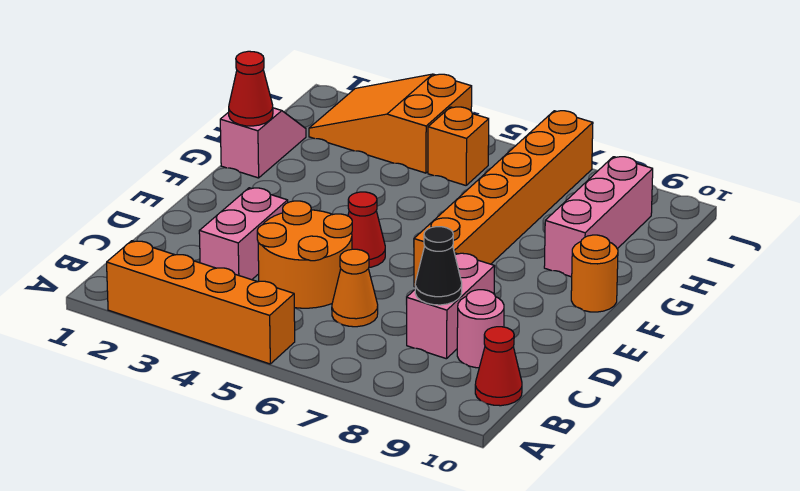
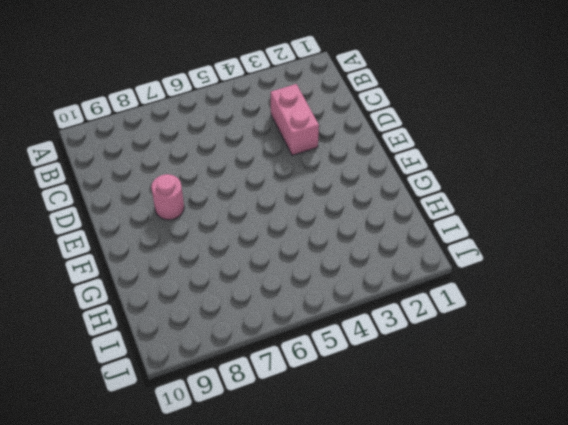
pink round brick E8 level 1 -> pink round brick C9 level 1
none -> orange brick A2:A5 level 1
none -> red cone B10 level 1
none -> orange round brick C4:D5 level 1

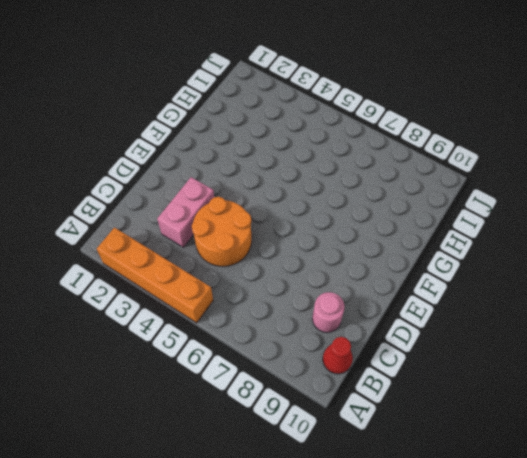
none -> orange cone C6 level 1
none -> pink brick C8:D8 level 1
none -> red cone E5 level 1

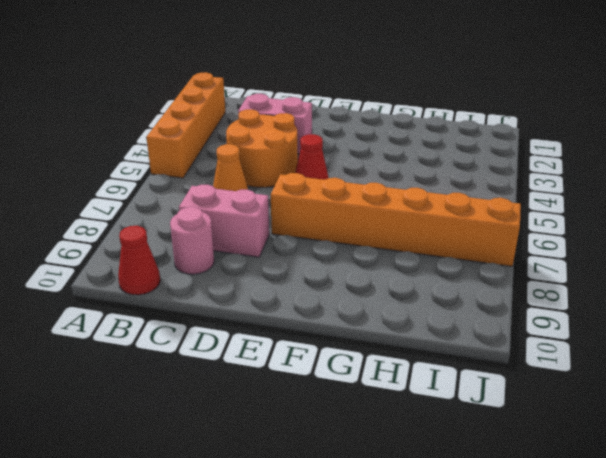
none -> orange round brick F10 level 1
none -> pink slope G1:H1 level 1 top G
none -> pink brick G9:I9 level 1

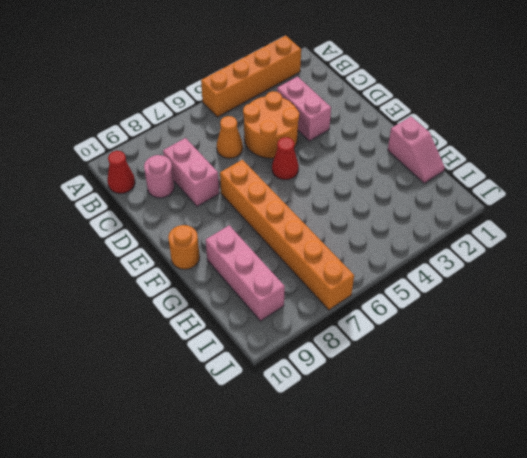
none -> orange slope I2:J4 level 1 top 4
none -> orange brick I5 level 1
none -> black cone C8 level 2

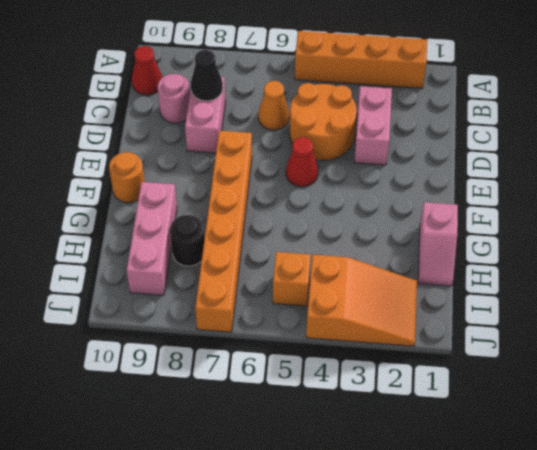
black round brick H8 level 1 -> none
none -> red cone G1 level 2

